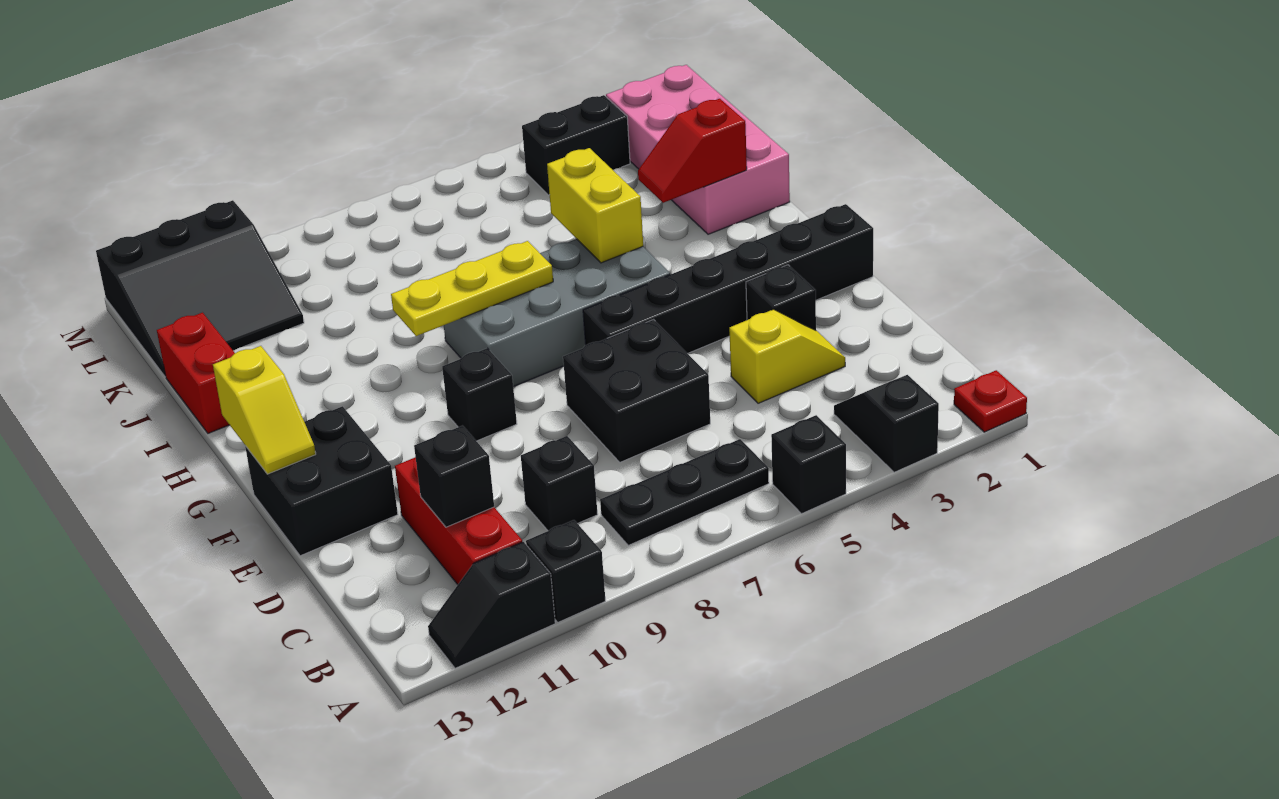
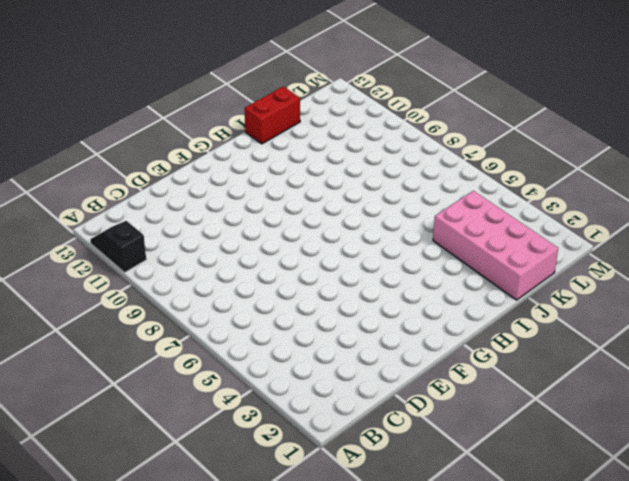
pink brick J1:K4 level 1 -> pink brick I1:L2 level 1
none -> red plate A1 level 1
none -> black slope A3:B3 level 1 top A
none -> black brick A5 level 1

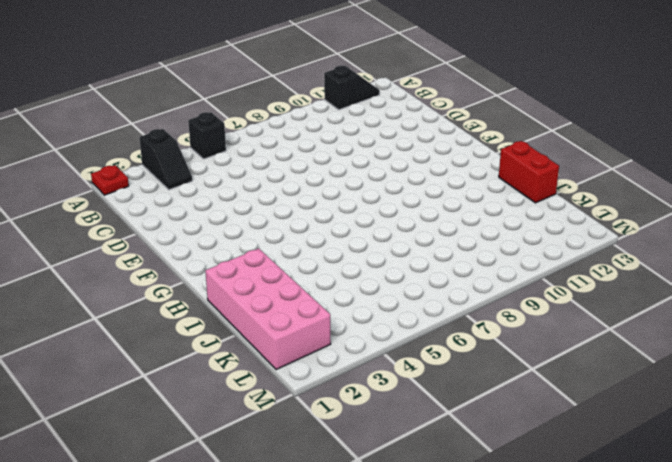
none -> black brick A10 level 1
none -> black plate B6:B8 level 1
none -> red brick B11:D11 level 1

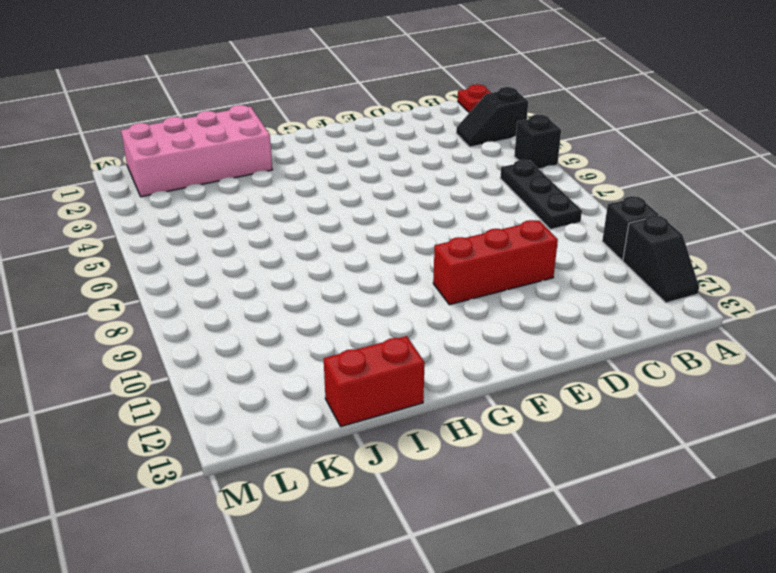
red brick D10:F10 level 1 -> red brick B11:D11 level 1
none -> black brick C9 level 1
none -> yellow slope D3:D4 level 1 top 4
none -> black brick D6:E7 level 1

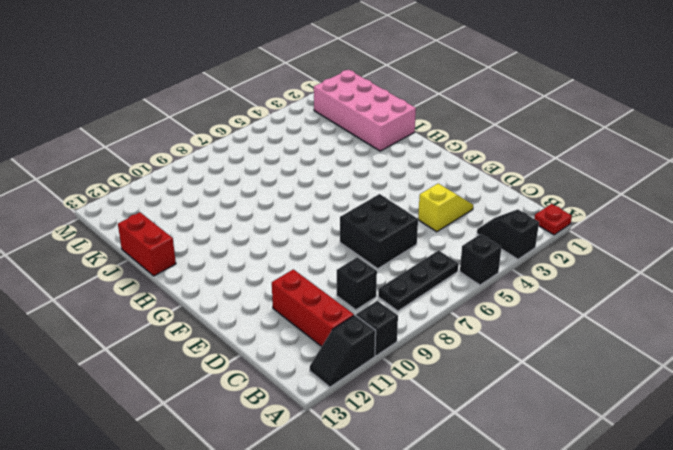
none -> black brick E3 level 1
none -> black brick E12:F13 level 1
none -> black brick F1:F6 level 1

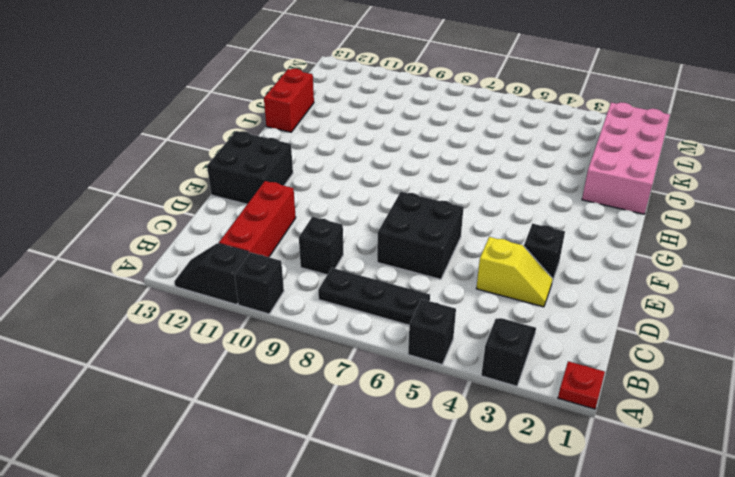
none -> black brick F1:F6 level 1
none -> black brick F9 level 1
none -> grey brick G5:H8 level 1

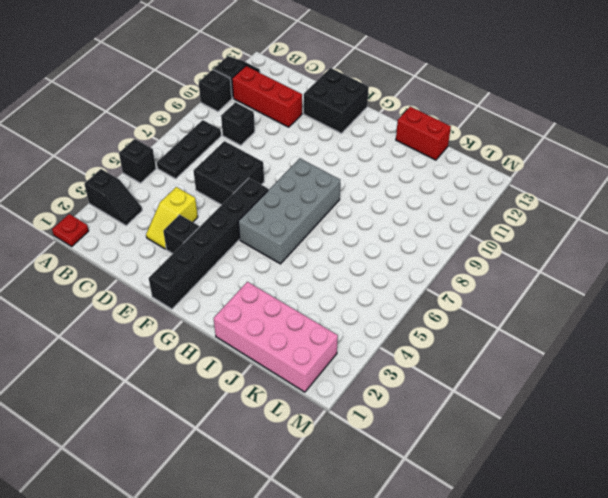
none -> black brick F9 level 1
none -> black slope K11:M13 level 1 top M
none -> black brick L3:L4 level 1

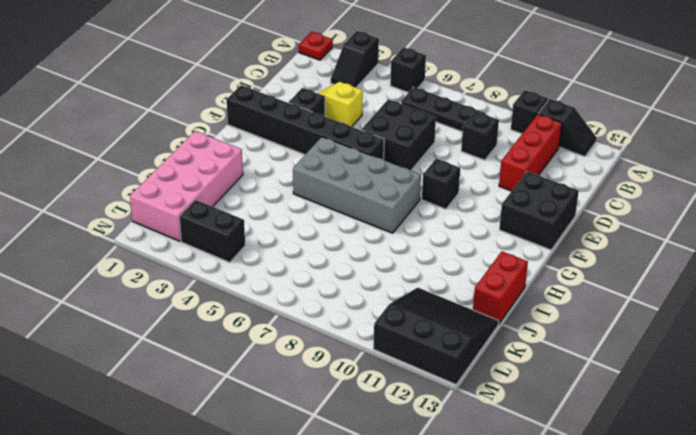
none -> black brick C11 level 2
none -> yellow slope F13:G13 level 2 top G
none -> yellow brick H5:I5 level 2

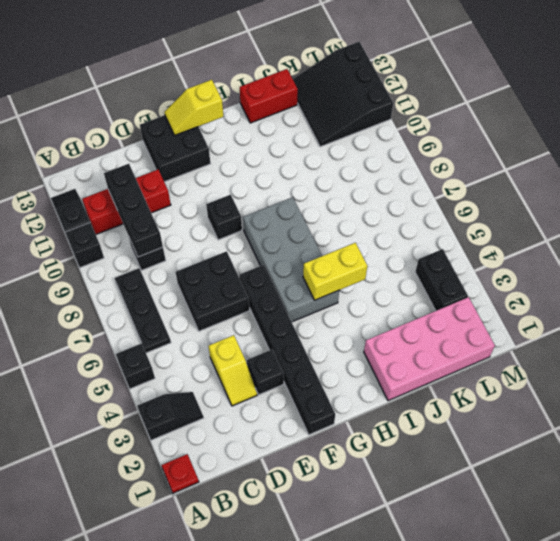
black brick C9:C11 level 2 -> black brick C11 level 2
none -> yellow plate H7:H9 level 2
none -> red slope I2:I3 level 2 top 2

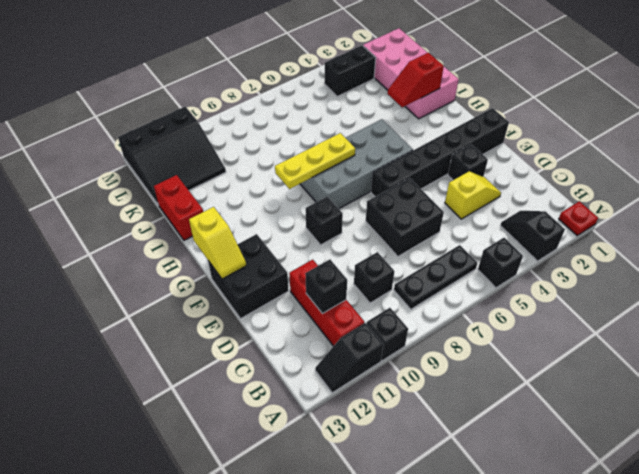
none -> yellow brick H5:I5 level 2

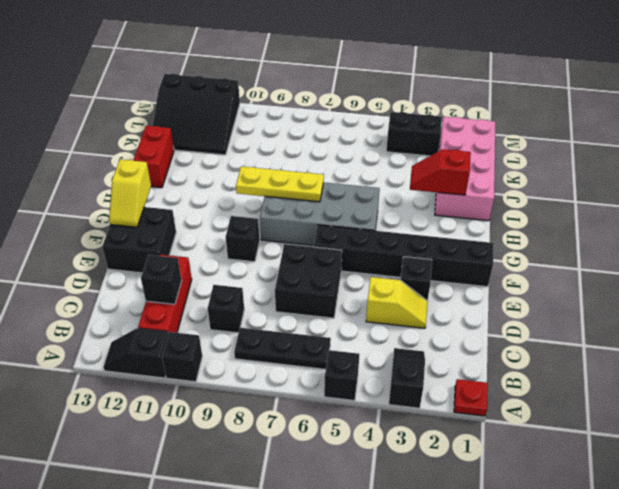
none -> yellow brick H5:I5 level 2

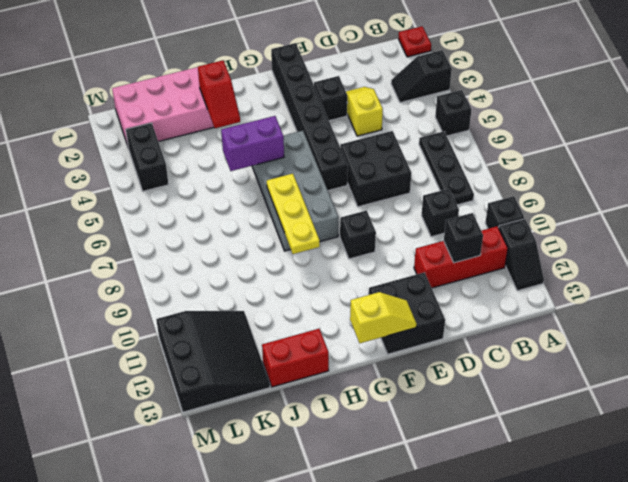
purple brick H5:I5 level 2 -> yellow brick H5:I5 level 2

